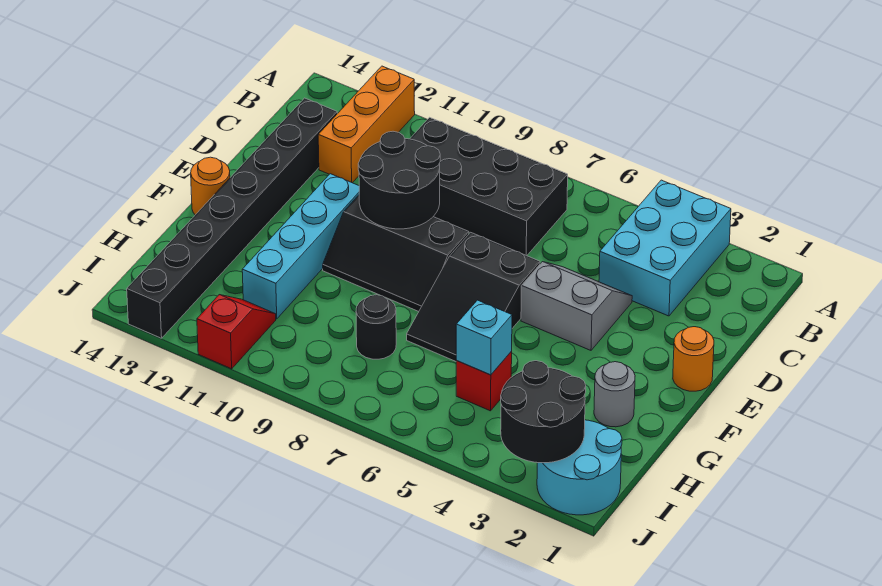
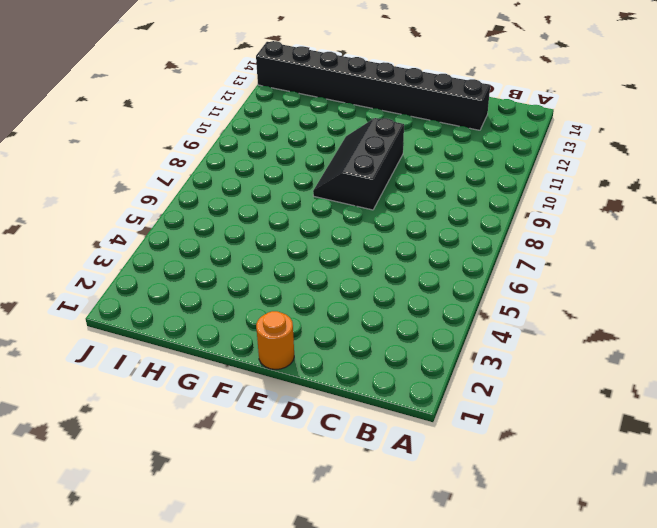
none -> cyan brick A3:C4 level 1
none -> orange brick A12:C12 level 1
none -> black brick B7:C10 level 1

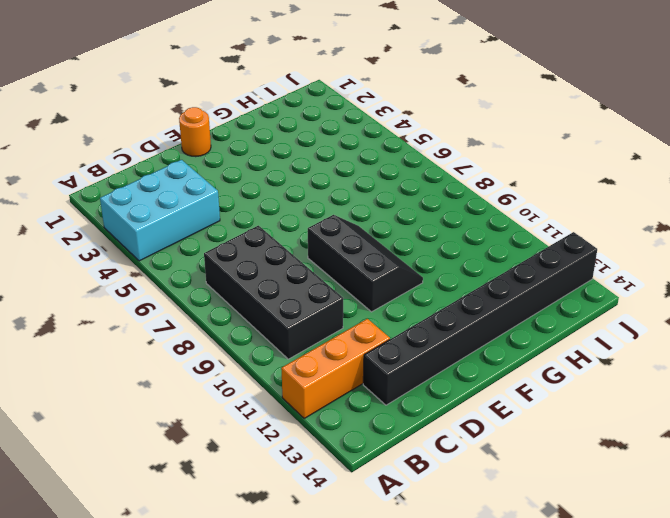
none -> grey slope D4:E5 level 1 top E
none -> black slope E6:G7 level 1 top E
none -> cyan brick E11:H11 level 1

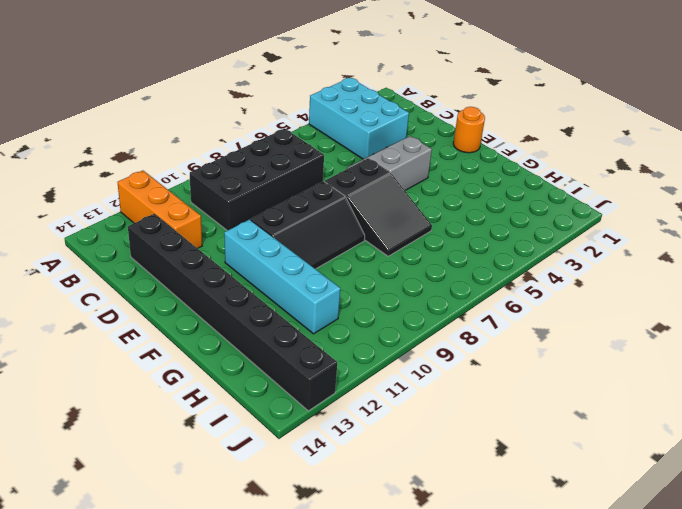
none -> orange round brick F14 level 1
none -> grey round brick G2 level 1
none -> red brick H5 level 1

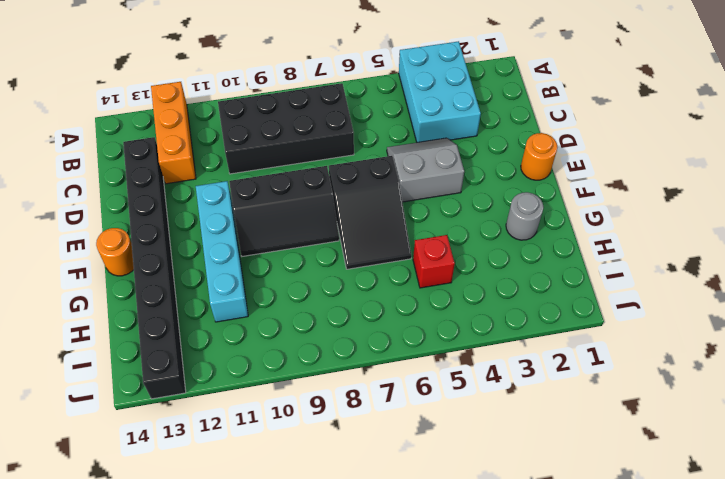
none -> black round brick H8 level 1
none -> cyan round brick I1:J2 level 1
none -> red slope I11:J11 level 1 top J

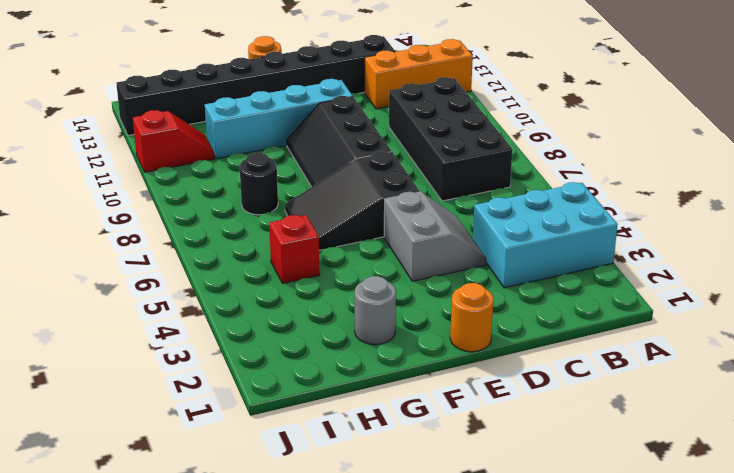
none -> cyan round brick I1:J2 level 1
none -> black round brick D9:E10 level 2
none -> cyan brick H5 level 2

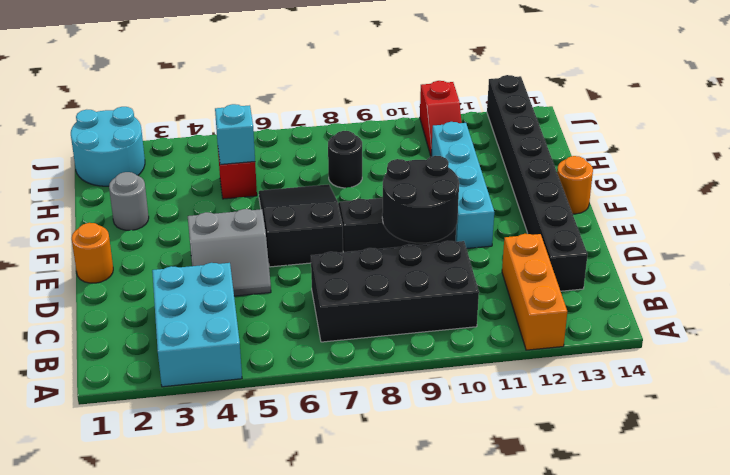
none -> black round brick I2:J3 level 2

